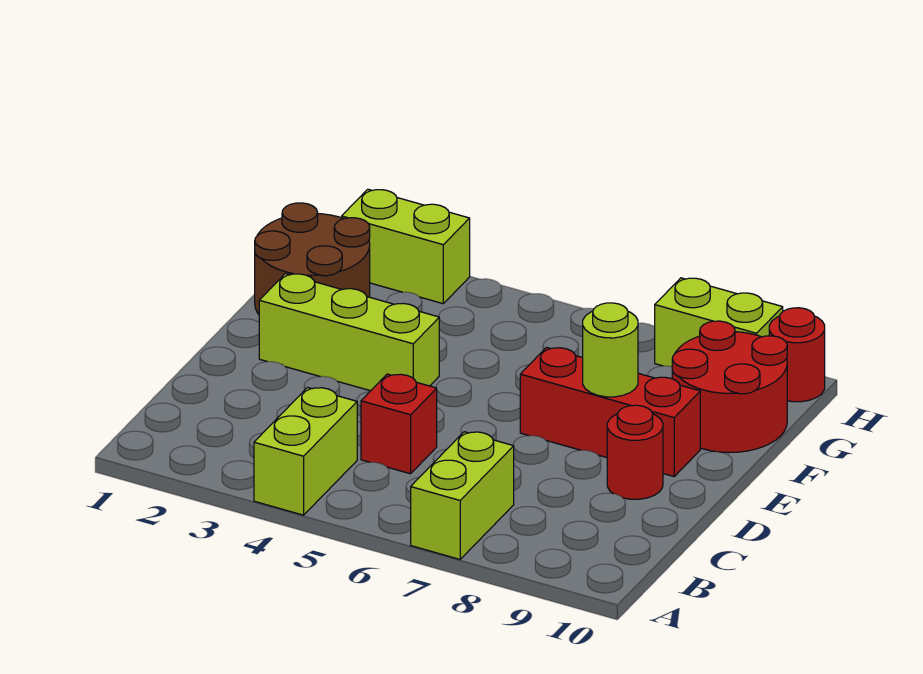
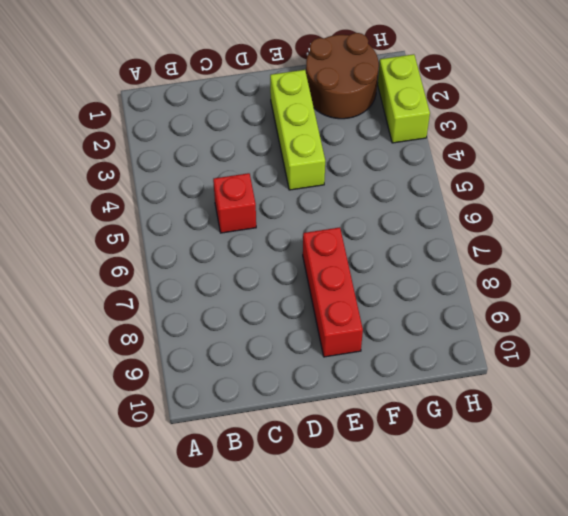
none -> lime brick A4:B4 level 1
none -> lime brick A7:B7 level 1
none -> red round brick D9 level 1

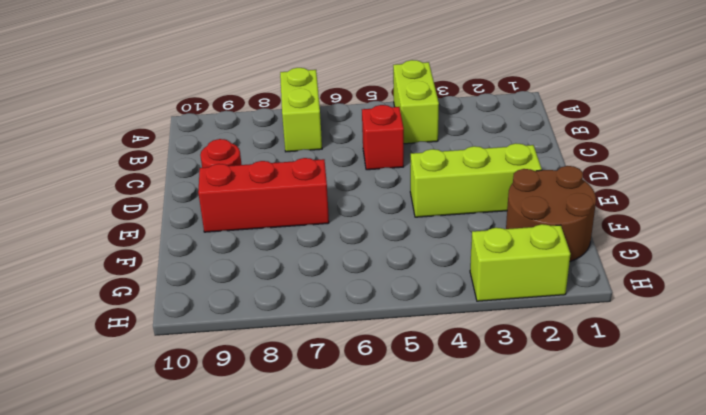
none -> red round brick F9:G10 level 1
none -> lime brick H8:H9 level 1
none -> red round brick H10 level 1

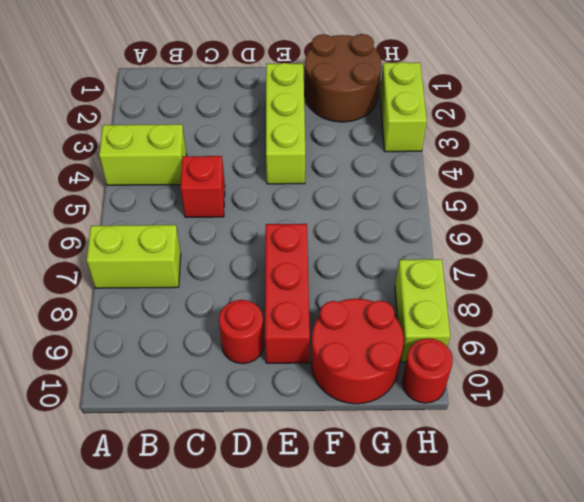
none -> lime round brick E8 level 2

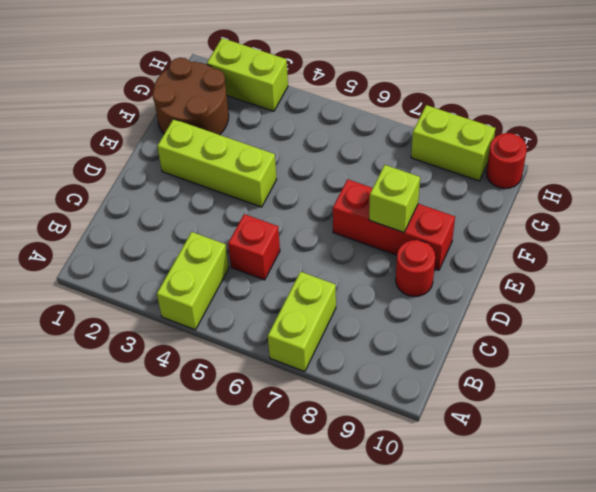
lime brick E8 level 2 -> lime round brick E8 level 2
none -> red round brick F9:G10 level 1

